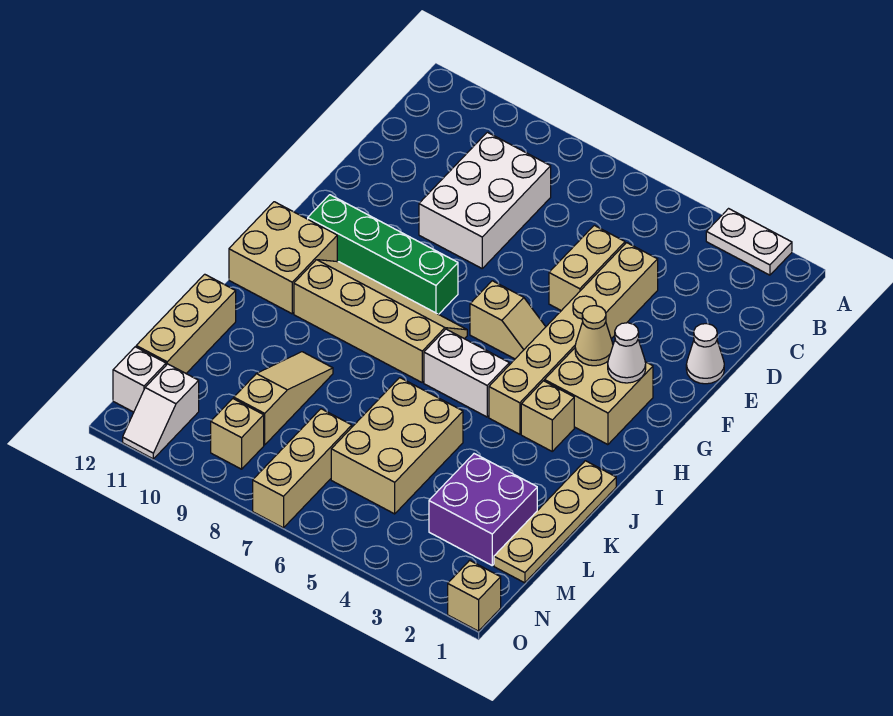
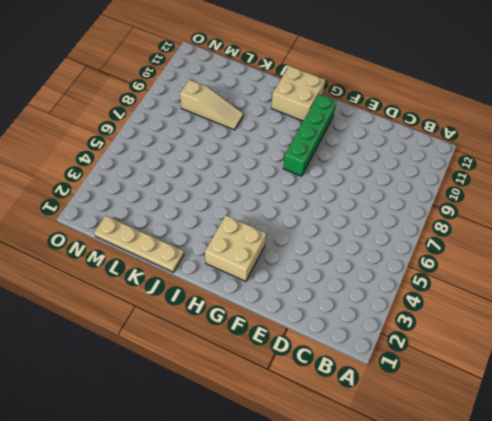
none -> white plate A2:A3 level 1
none -> white brick C8:E9 level 1
none -> tan brick D4:I4 level 1

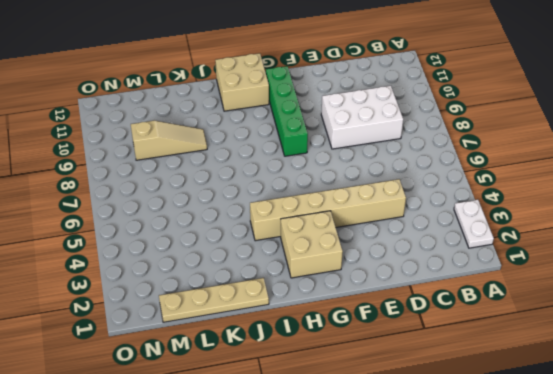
none -> tan brick D5:E5 level 1
none -> white cone E1 level 1
none -> tan slope G5:G6 level 1 top 6

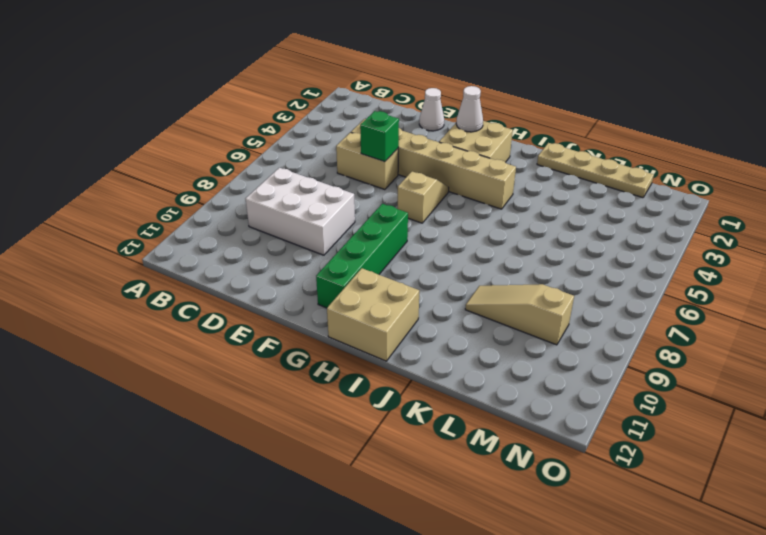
green brick E5 level 2 -> none
none -> white plate A2:A3 level 1
none -> tan slope H7:I10 level 1 top I
none -> tan brick I3 level 1

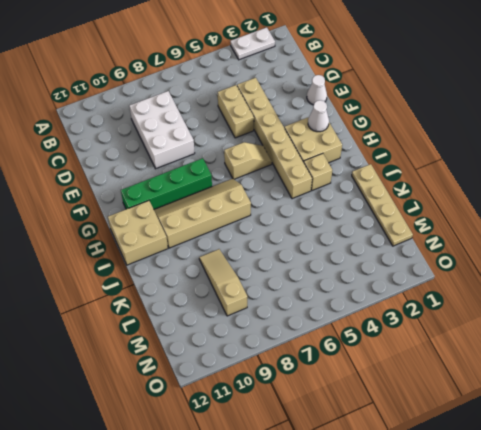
none -> white brick I5:I6 level 1
none -> tan brick K5:M6 level 1
none -> tan brick K12:M12 level 1

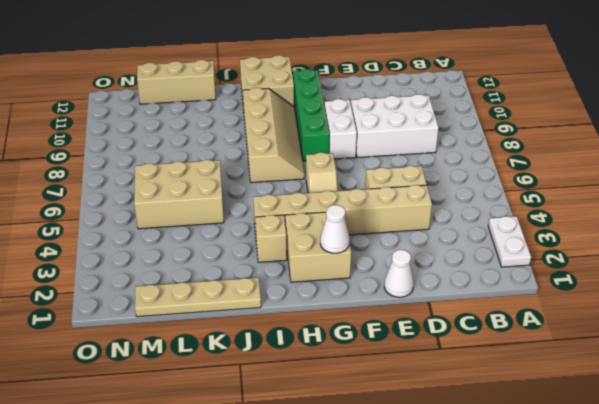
white brick F8:F9 level 1 -> white brick I5:I6 level 1
none -> tan slope K9:M9 level 1 top M
none -> purple brick L2:M3 level 1
none -> tan brick M7:O7 level 1

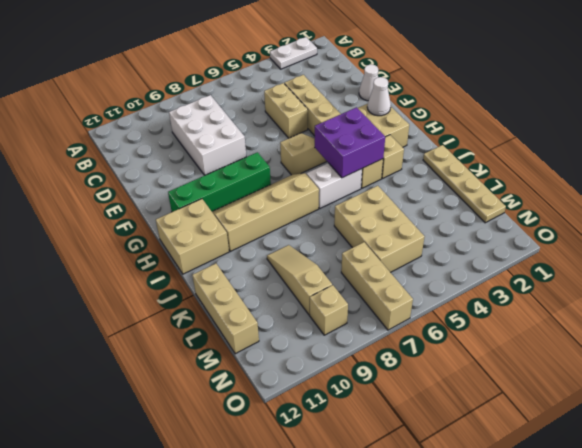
purple brick H4:I5 level 2 -> purple brick L2:M3 level 1
none -> white slope N11:O11 level 1 top N
none -> white brick N12 level 1
none -> tan brick O1 level 1

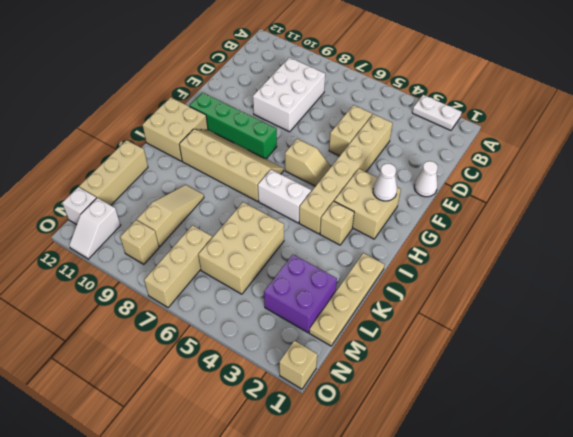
none -> tan cone G3 level 2

